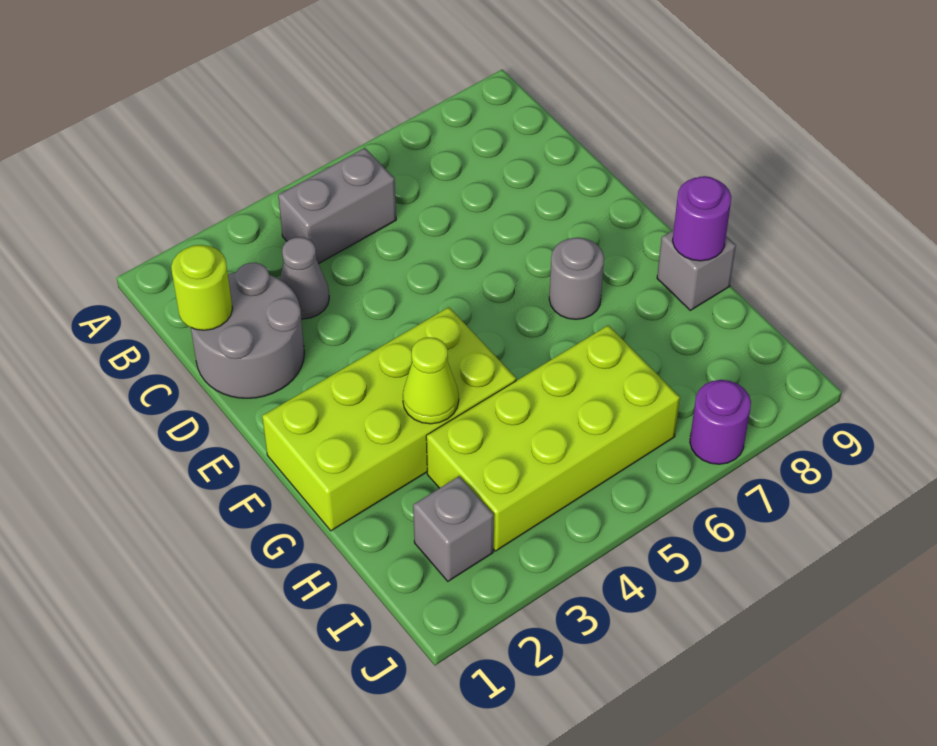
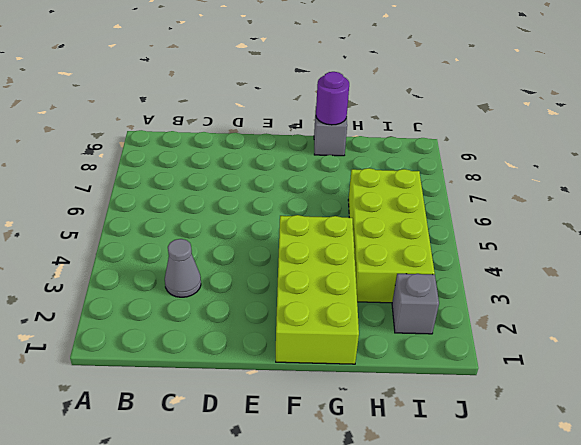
none -> grey brick B4:B5 level 1
none -> grey round brick C1:D2 level 1
none -> grey round brick F7 level 1

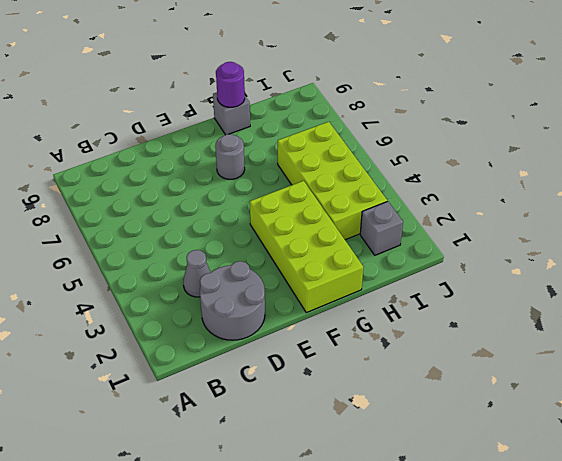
none -> grey brick B4:B5 level 1
none -> purple round brick J7 level 1
none -> lime round brick C1 level 2

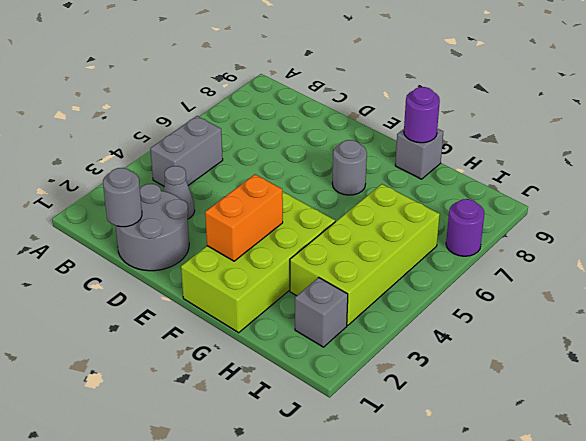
grey round brick C1 level 2 -> lime round brick C1 level 2
orange brick F2:F3 level 2 -> none
none -> lime cone G3 level 2

